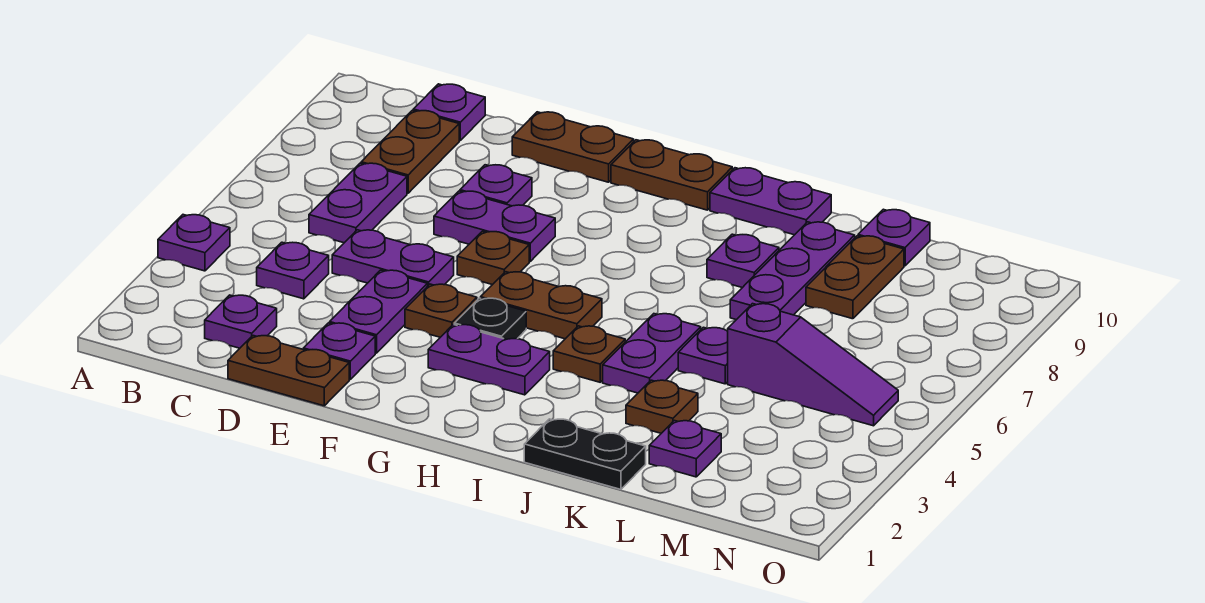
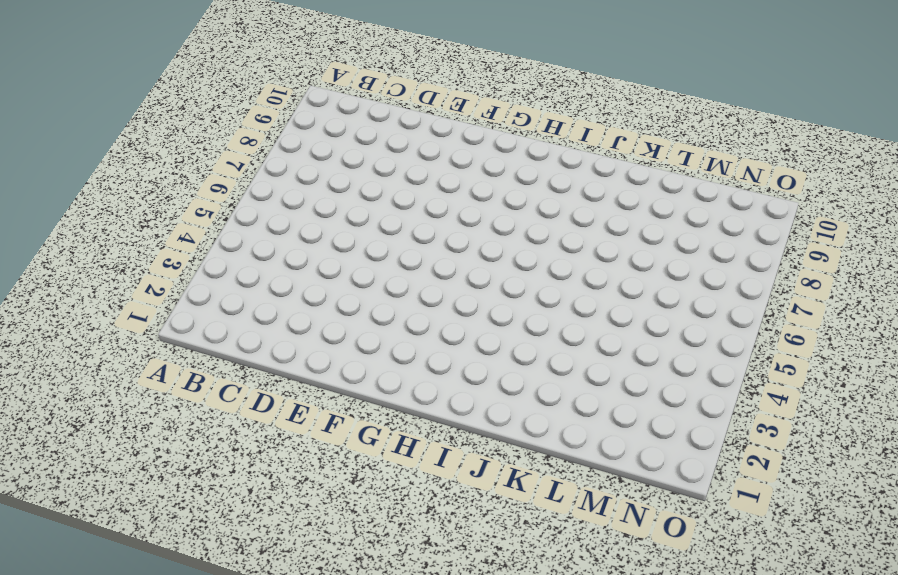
none -> purple plate A4 level 1
none -> purple plate C2 level 1
none -> purple plate C4 level 1
none -> purple plate C6:C7 level 1

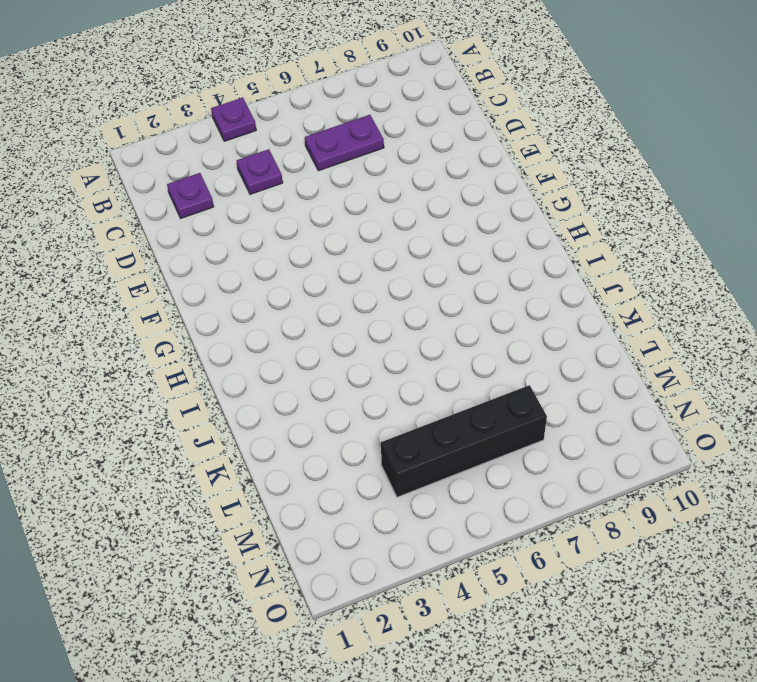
black brick M4:M7 level 1 -> purple slope L5:N5 level 1 top L
none -> brown plate C8:C9 level 1
none -> purple plate C10 level 1
none -> brown plate D1:E1 level 1
none -> purple plate D5:E5 level 1

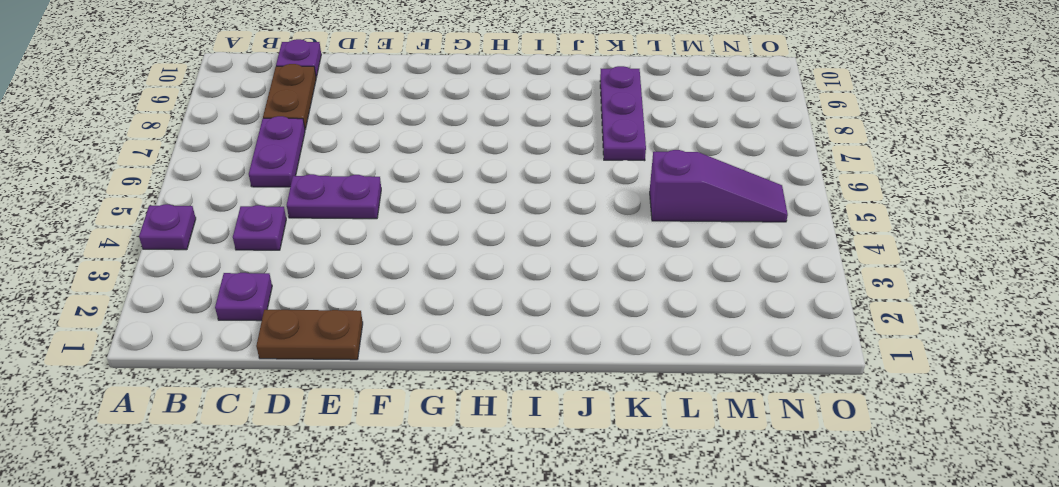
none -> purple plate E2 level 1
none -> purple plate E3:E4 level 1
none -> purple plate E7:F7 level 1
none -> purple plate E8 level 1

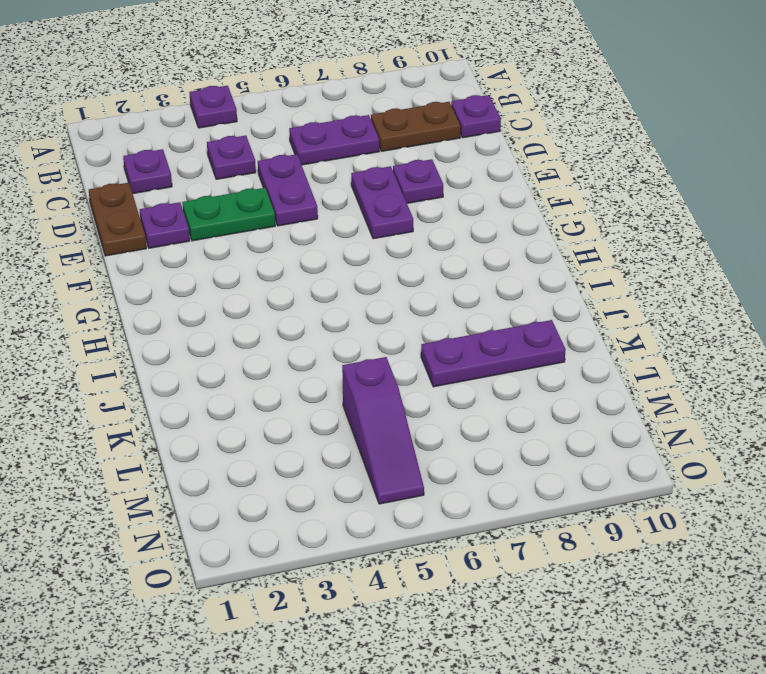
green plate E3:E4 level 1 -> purple plate E3:E4 level 1
none -> brown plate E10:F10 level 1
none -> brown plate F4 level 1
none -> brown plate F6 level 1
none -> purple plate G3:H3 level 1

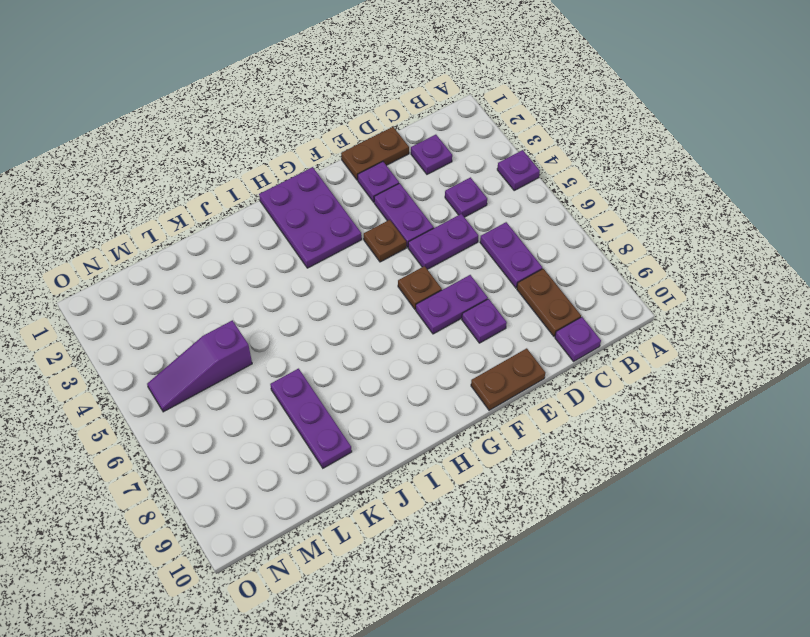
purple plate G1:H3 level 1 -> purple plate G3:H3 level 1
none -> black plate G4 level 1
none -> brown plate G5:H5 level 1
none -> brown plate G10:H10 level 1
none -> brown plate I4 level 1

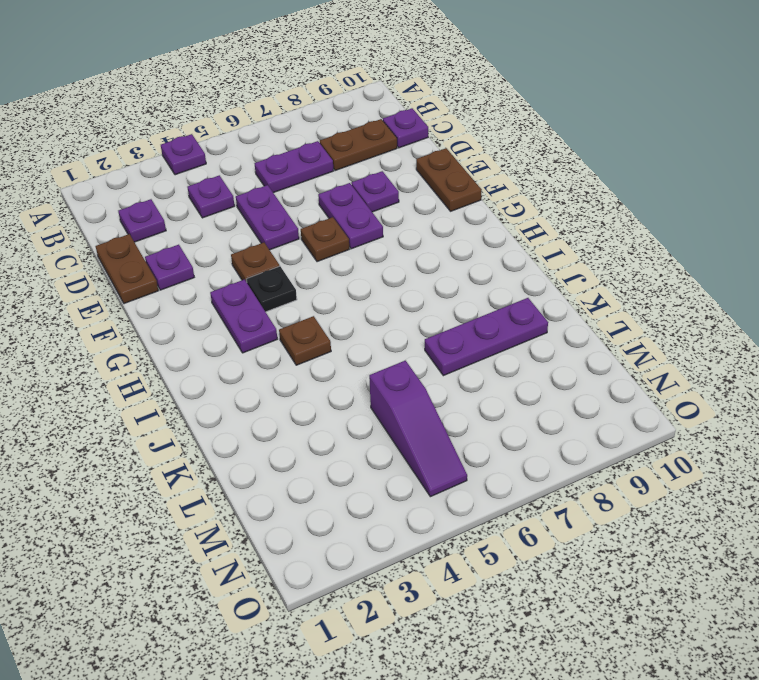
none -> purple plate E3:E4 level 1
none -> brown plate G5:H5 level 1
none -> brown plate G10:H10 level 1
none -> purple plate I10:J10 level 1

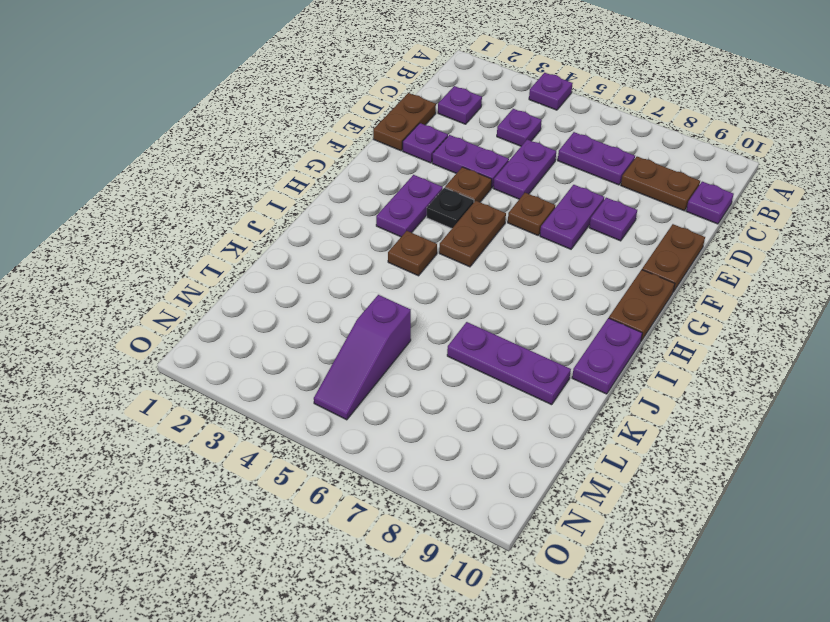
none -> black plate J1:K1 level 1
none -> purple plate J4:J5 level 1
none -> purple plate J8 level 1
none -> brown plate K3 level 1

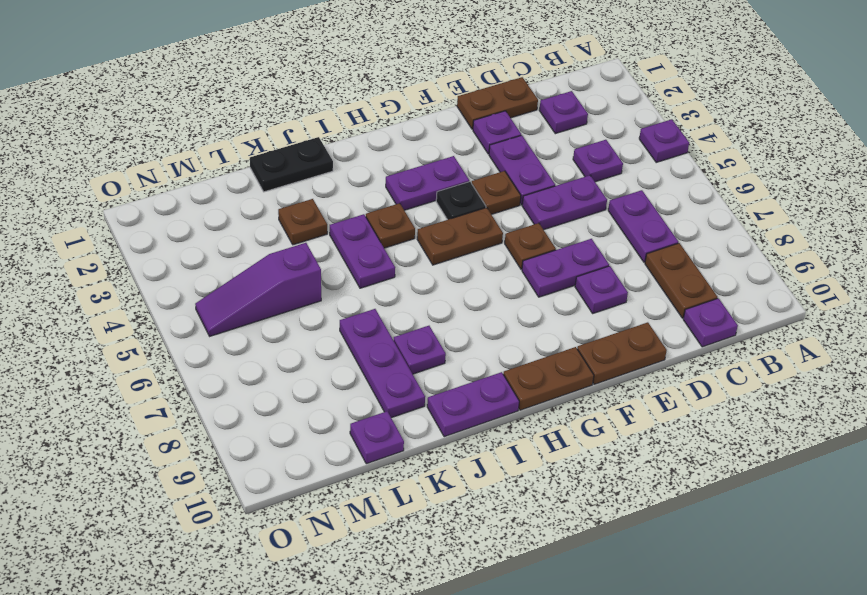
none -> purple plate K5 level 1
none -> purple plate L2 level 1
none -> brown plate L8:L9 level 1

